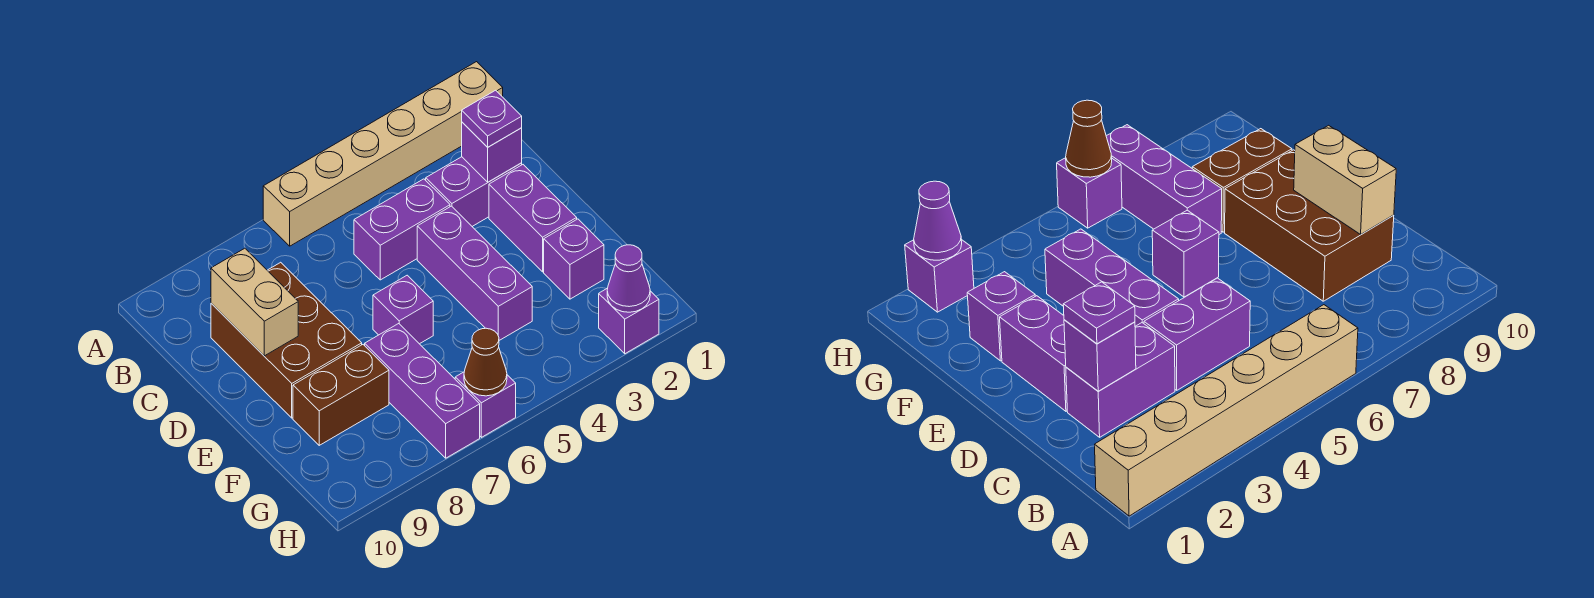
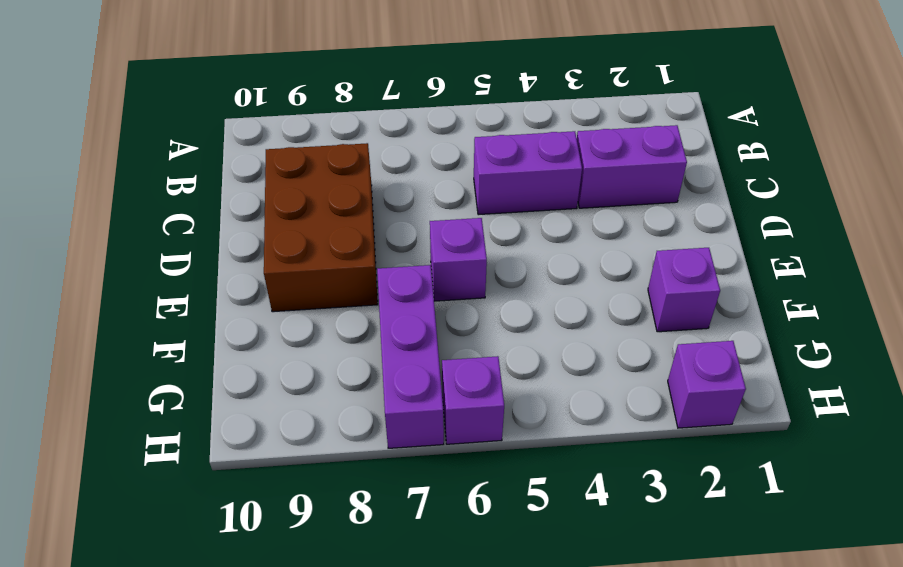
none -> tan brick A1:A6 level 1
none -> purple brick D2:E2 level 1
none -> purple brick D4:F4 level 1

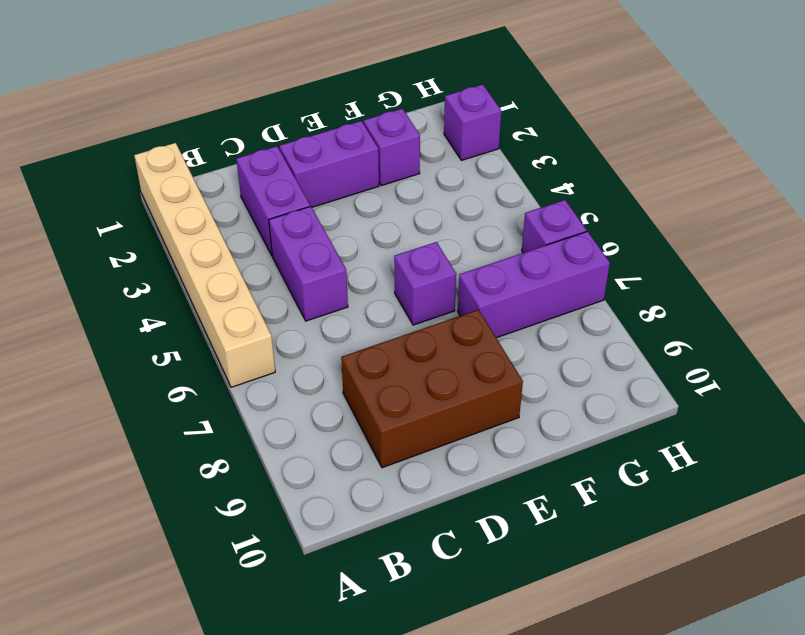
none -> purple brick D4:F4 level 1
none -> brown brick F8:F9 level 1
none -> purple brick C2 level 2

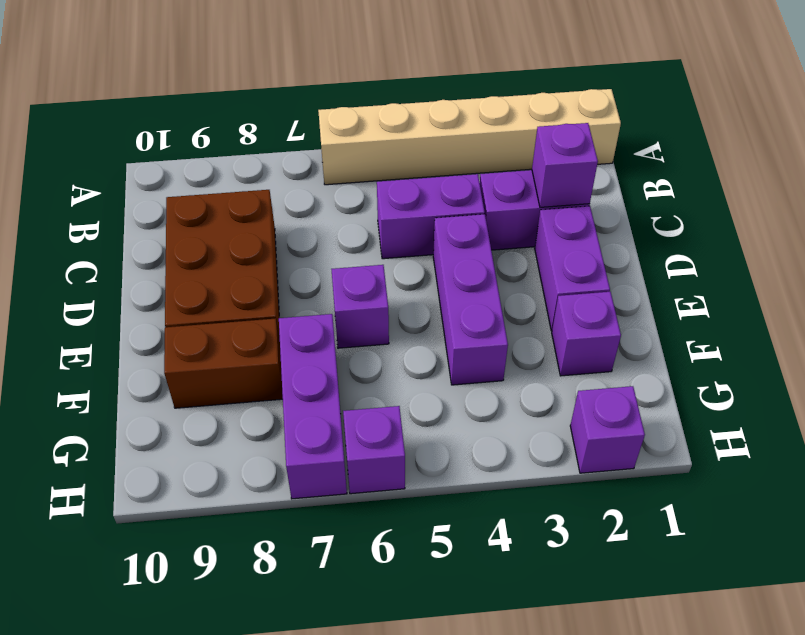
none -> tan brick C9:D9 level 2
none -> purple cone H2 level 2
none -> brown cone H6 level 2

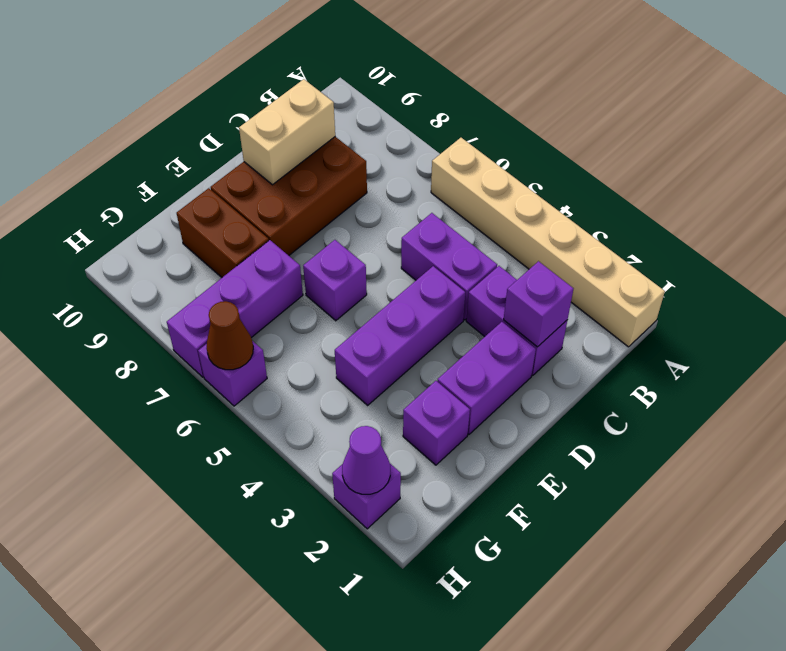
none -> purple plate C2 level 3

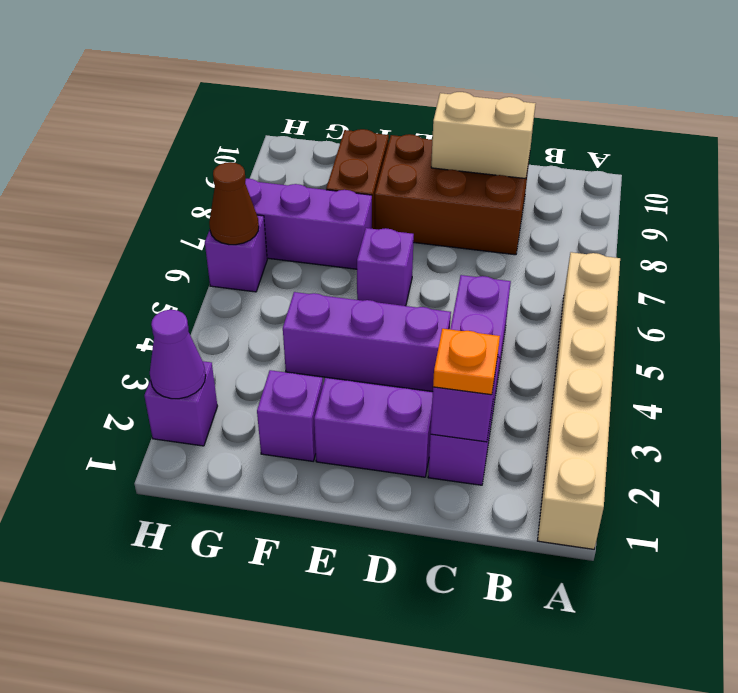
orange plate C2 level 3 -> purple plate C2 level 3

